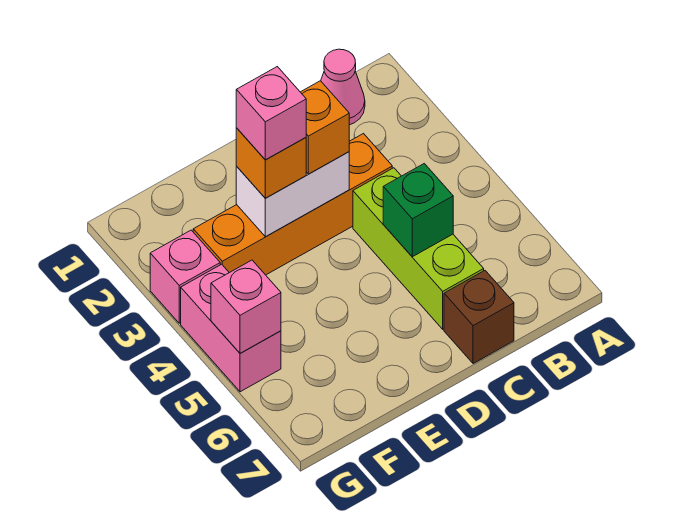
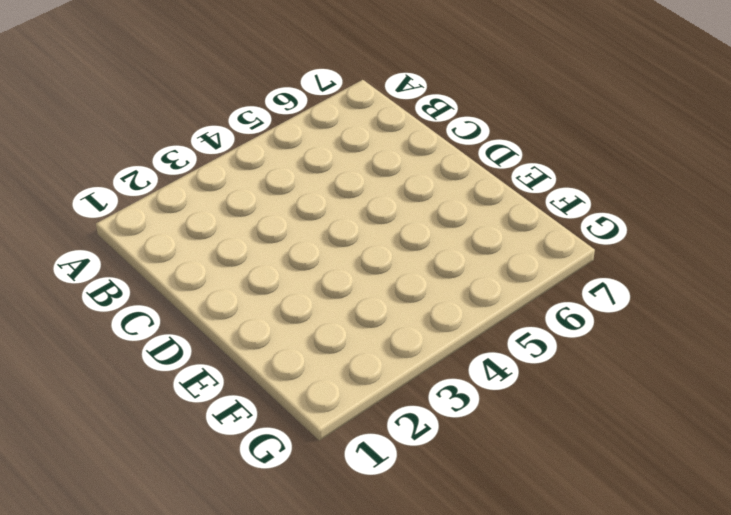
none -> pink cone B1 level 1
none -> orange brick C3:F3 level 1
none -> lime brick C4:C6 level 1

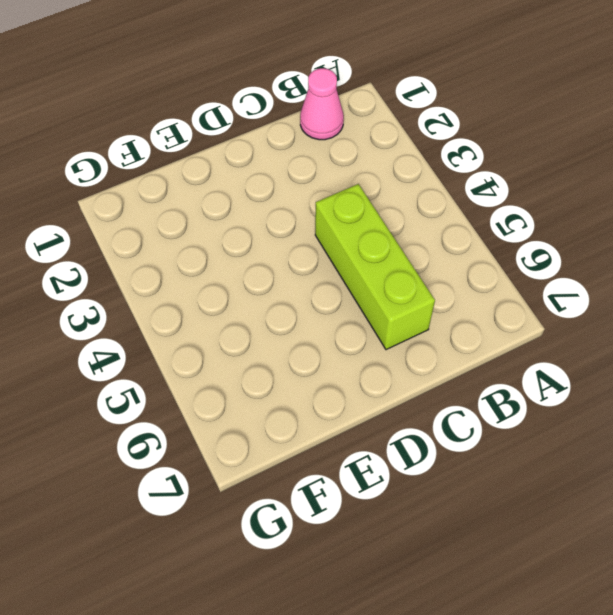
none -> orange brick C3:F3 level 1
none -> brown brick C7 level 1
none -> pink brick G3 level 1

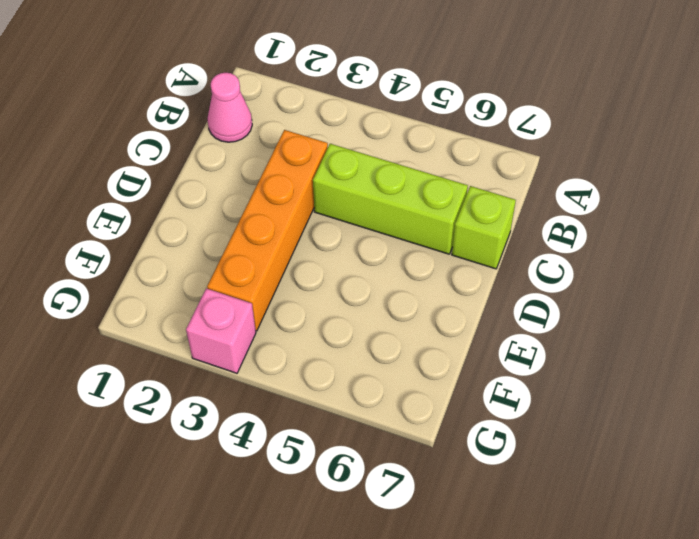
lime brick C7 level 1 -> brown brick C7 level 1
none -> pink brick G4:G5 level 1
none -> green brick C5 level 2
none -> white brick D3:E3 level 2

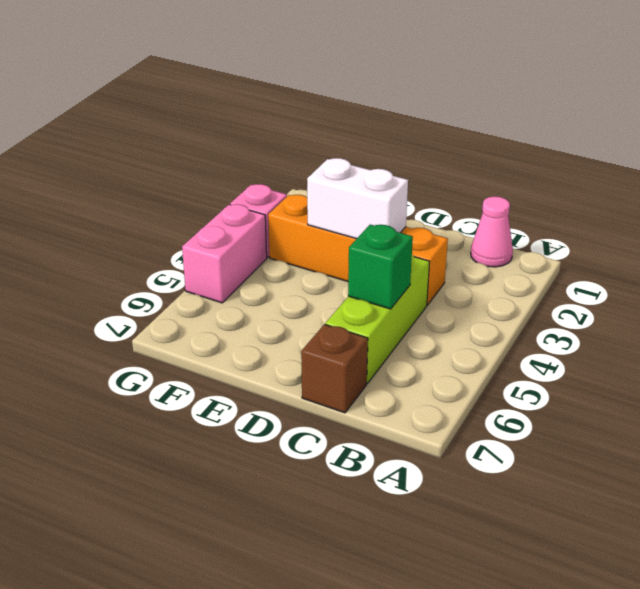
none -> pink brick G5 level 2
none -> orange brick D3 level 3
none -> orange brick E3 level 3

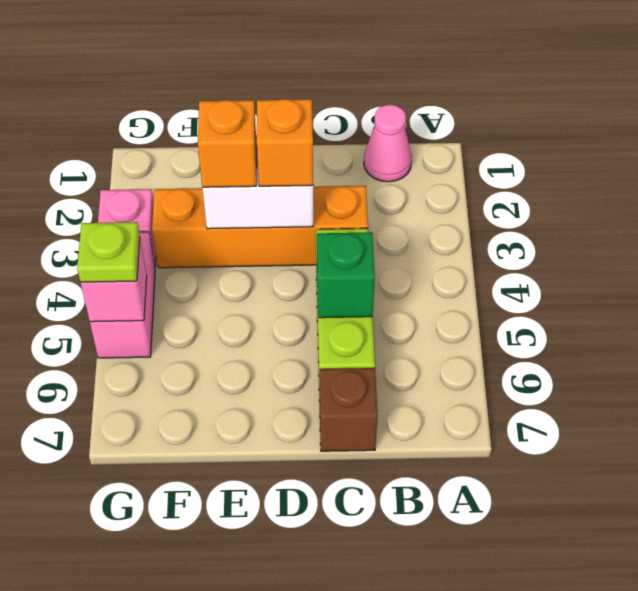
lime plate G5 level 3 -> none
none -> pink brick E3 level 4

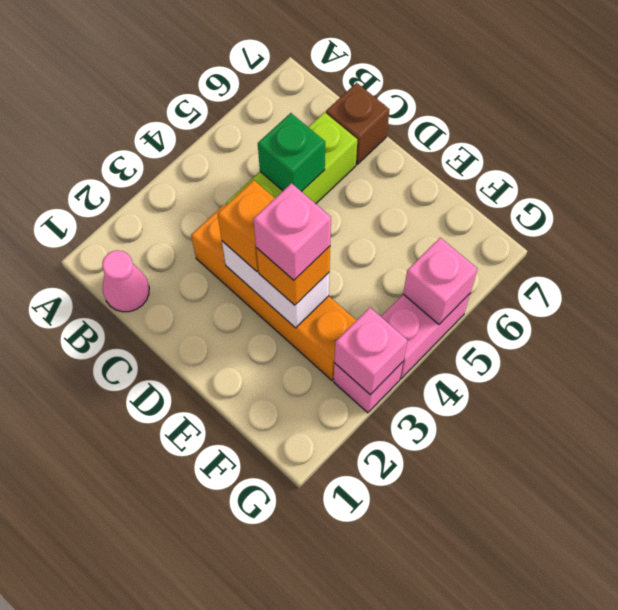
pink brick G3 level 2 -> none

